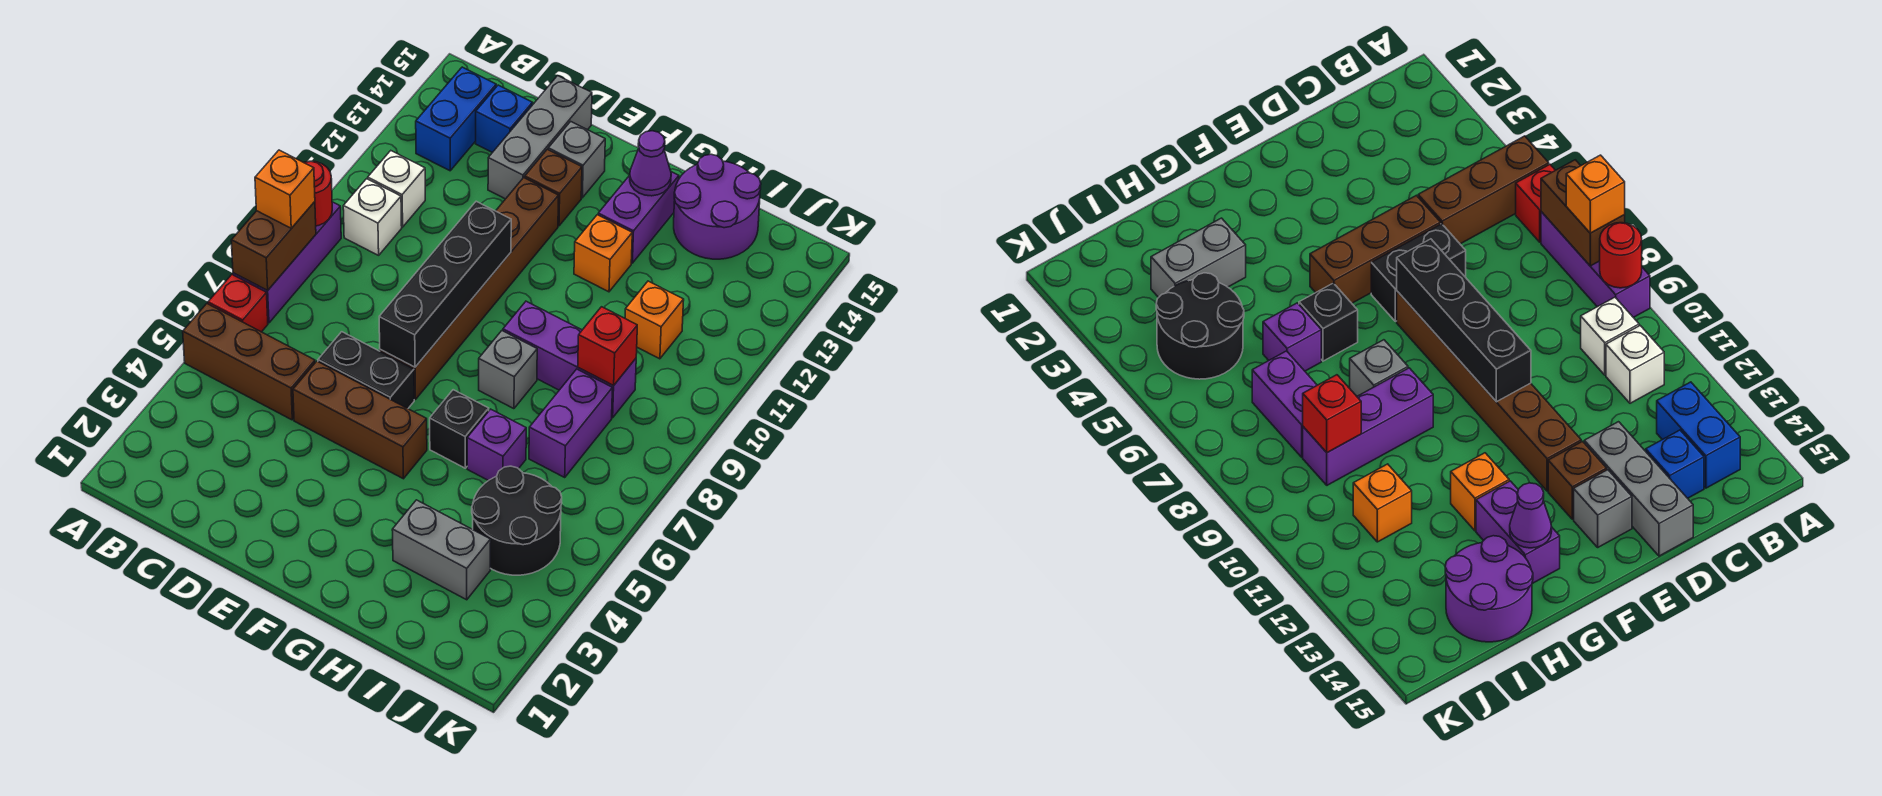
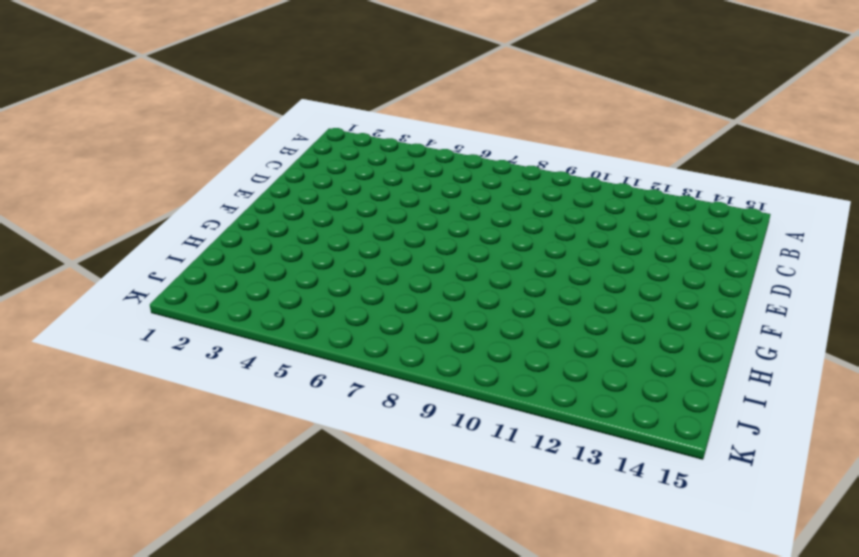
none -> brown brick A5:C5 level 1
none -> red brick A6 level 1
none -> purple brick A7:A9 level 1
none -> white brick B10 level 1

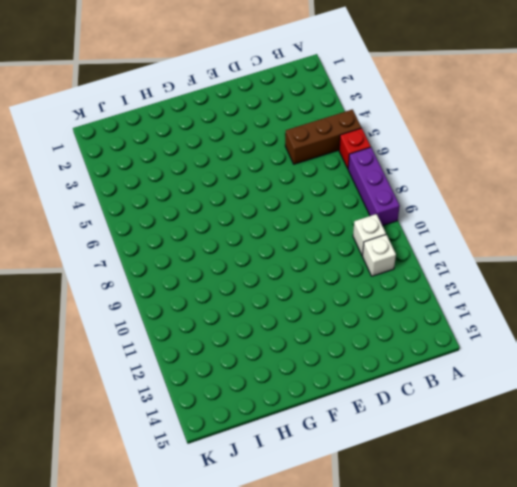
none -> blue brick B13:B14 level 1
none -> blue brick C14 level 1
none -> brown brick D5:F5 level 1
none -> black brick D6:E6 level 1

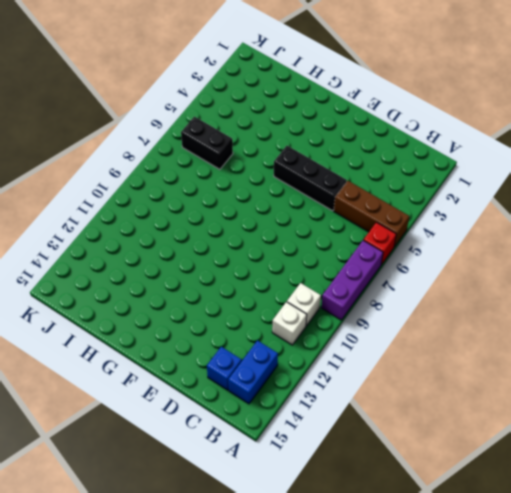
black brick D5:F5 level 1 -> brown brick D5:F5 level 1
black brick I6:J6 level 1 -> black brick D6:E6 level 1
none -> grey brick D13:D15 level 1
none -> brown brick E7:E12 level 1
none -> brown brick E13 level 1
none -> grey brick E14 level 1

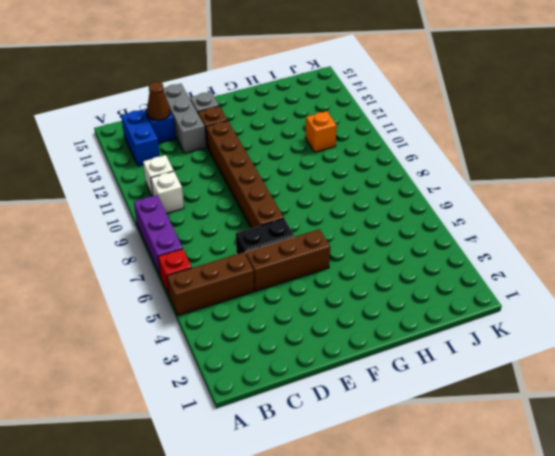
brown cone C14 level 2 -> none
none -> black brick G6 level 1
none -> grey brick G8 level 1
none -> purple brick G9:I9 level 1
none -> orange brick G12 level 1

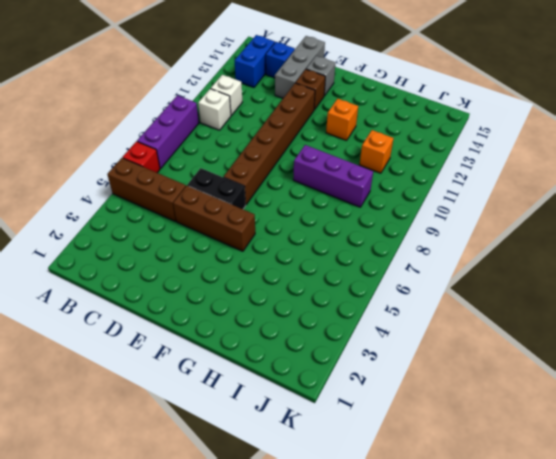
none -> black brick G6 level 1
none -> grey brick G8 level 1
none -> purple brick G13:G14 level 1
none -> grey brick H3:I3 level 1

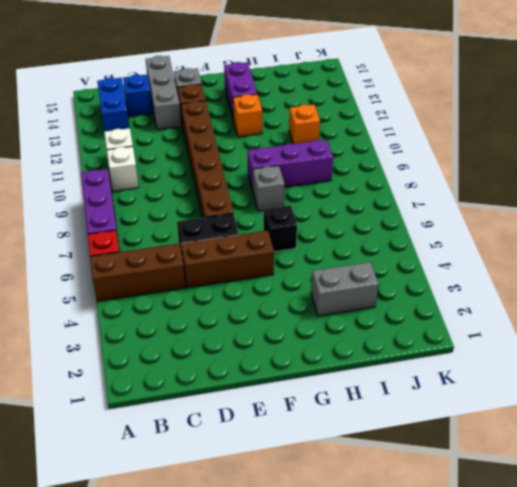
none -> purple brick H6 level 1
none -> purple round brick H14:I15 level 1
none -> black round brick I4:J5 level 1
none -> purple brick I7:I8 level 1

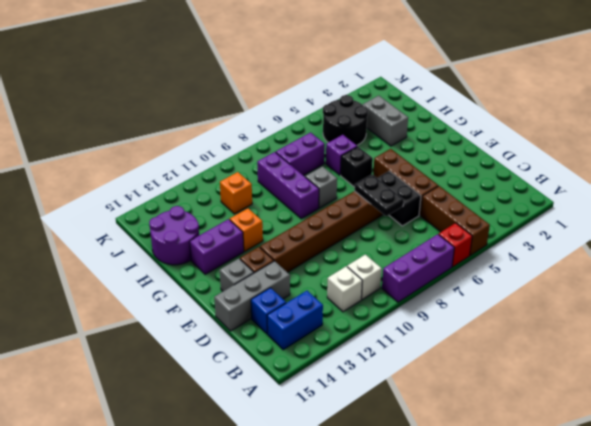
black plate D7:E7 level 2 -> black brick E7:E10 level 2
none -> brown brick A7:A8 level 2
none -> red round brick A9 level 2
none -> purple cone G14 level 2
none -> red brick I9 level 2

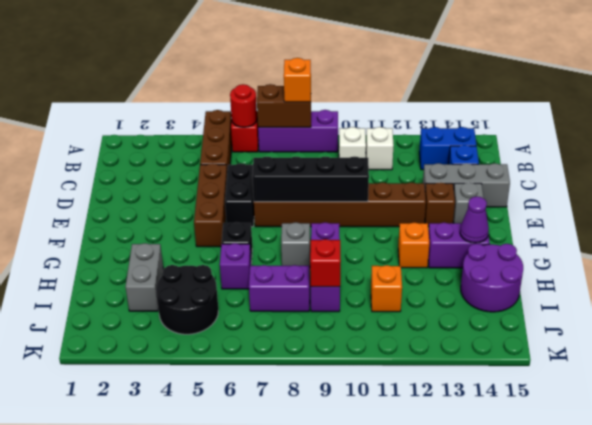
red round brick A6 level 2 -> red round brick A9 level 2

